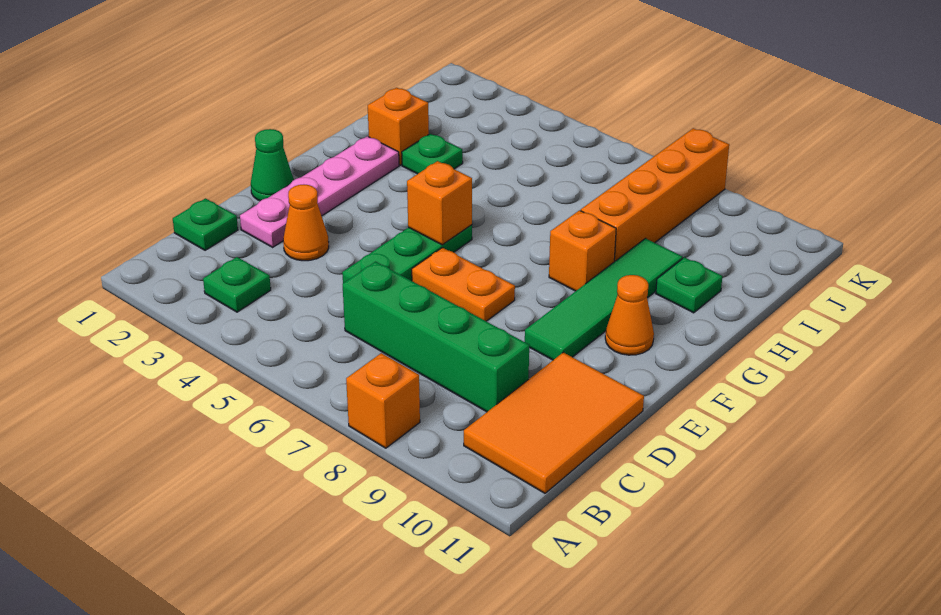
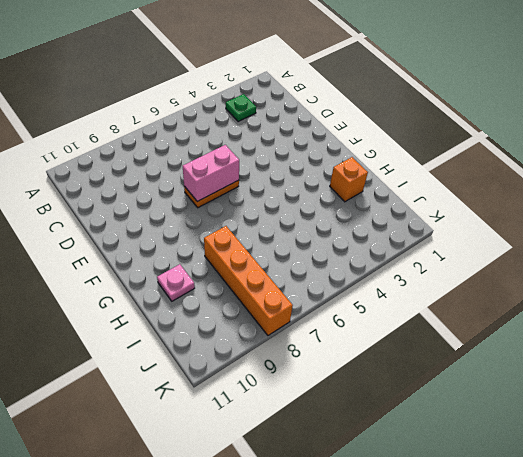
pink brick E6:E7 level 2 -> none
pink plate H10 level 1 -> green plate H10 level 1
none -> orange brick A8 level 1
none -> orange tile B10:D11 level 1
none -> green plate C1 level 1

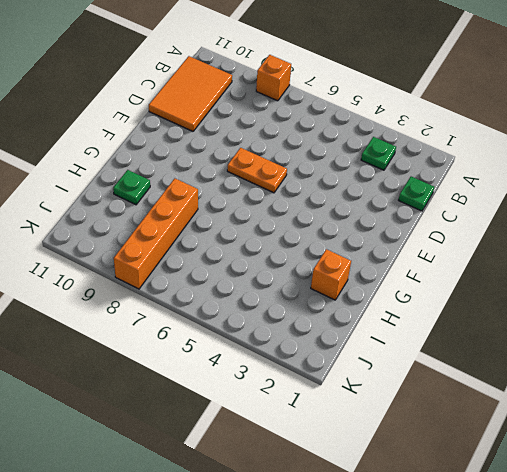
none -> green brick C6:C9 level 1
none -> pink plate D2:G2 level 1
none -> orange cone D3 level 1

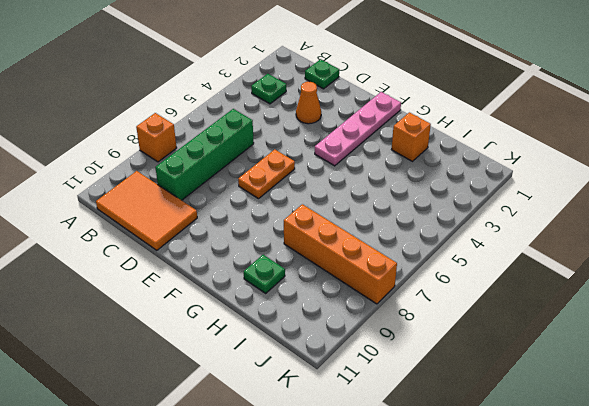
pink plate F1:F4 level 1 -> pink plate D2:G2 level 1
none -> green plate D5:F5 level 1
none -> green cone E1 level 1
none -> green tile E9:H9 level 1

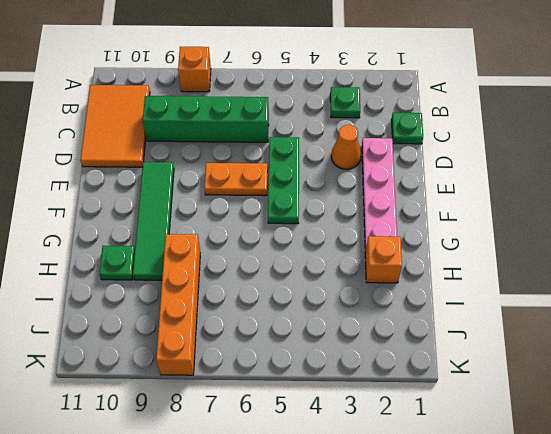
none -> green cone E1 level 1
none -> orange cone F10 level 1
none -> orange brick G8 level 1

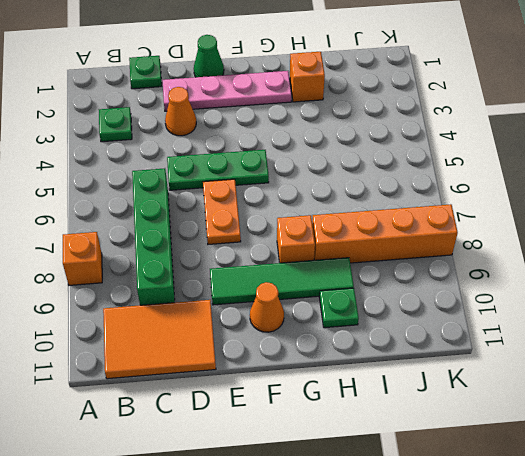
none -> green plate H3 level 1
none -> orange brick F5 level 2

